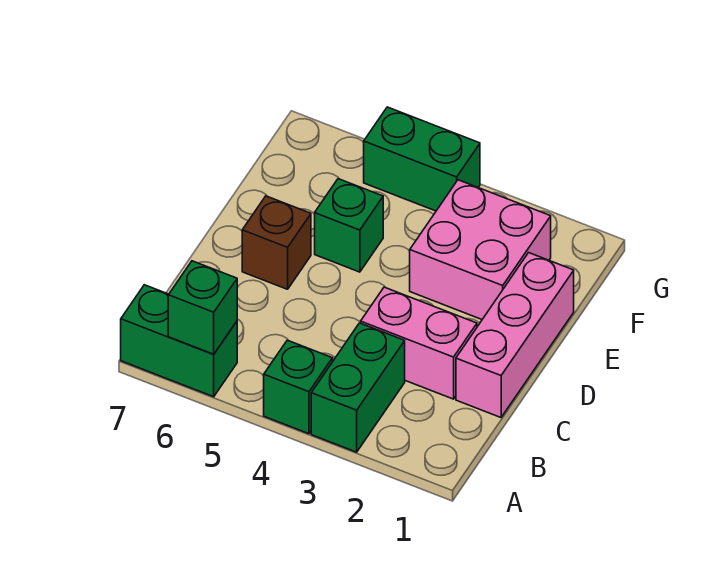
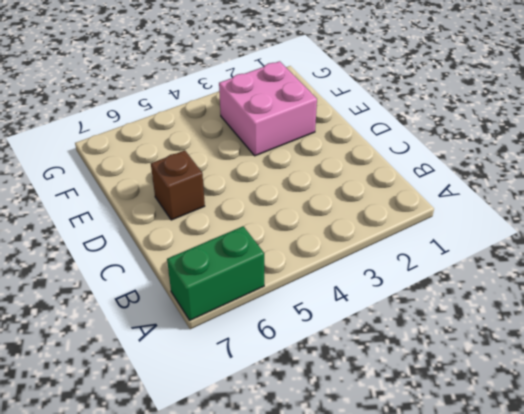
none -> green brick A3:B3 level 1
none -> green brick A4 level 1

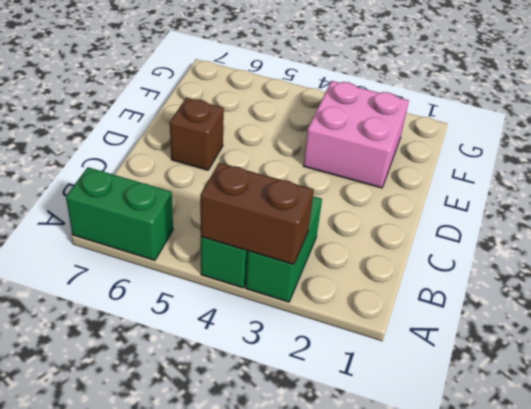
brown brick A3:A4 level 2 -> none
none -> pink brick C1:E1 level 1
none -> pink brick C2:C3 level 1

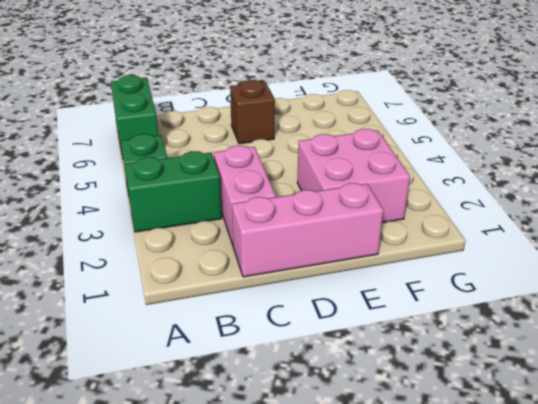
none -> green brick E5 level 1
none -> green brick G4:G5 level 1

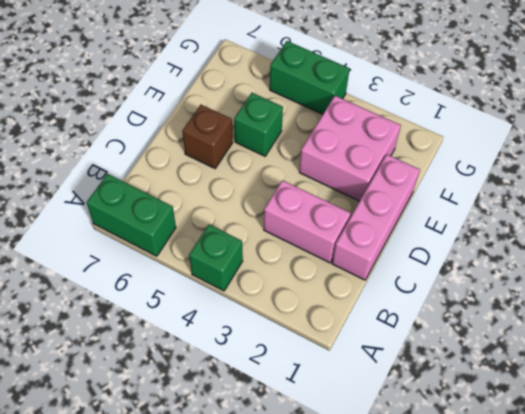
none -> green brick A3:B3 level 1
none -> green brick A6 level 2

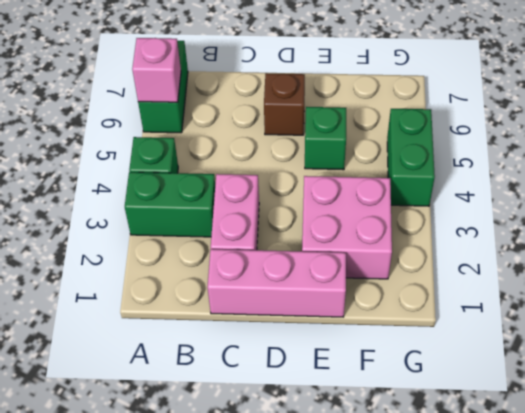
pink brick A6 level 2 -> green brick A6 level 2

